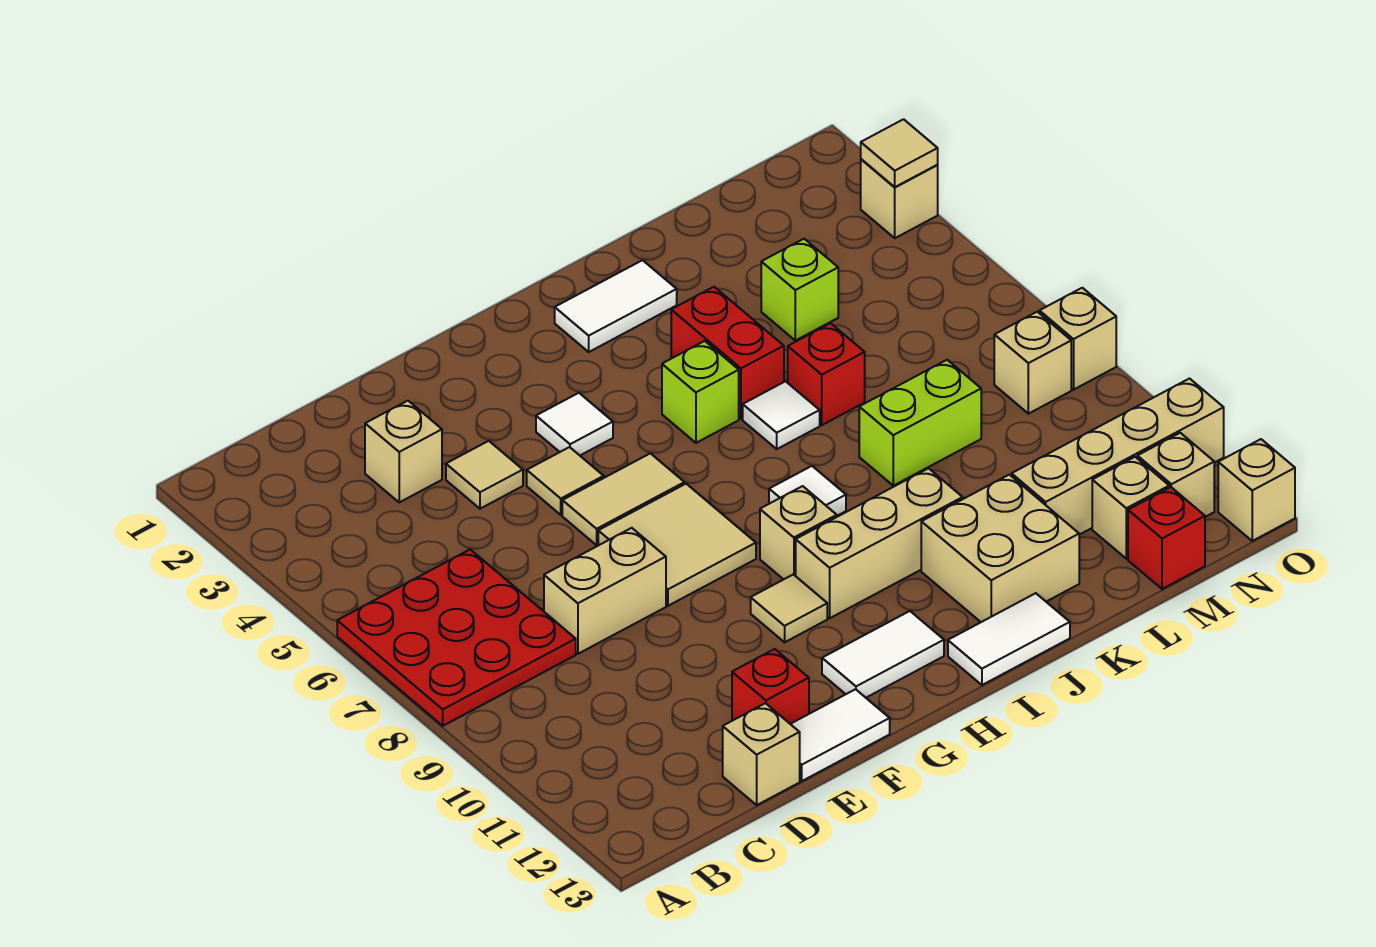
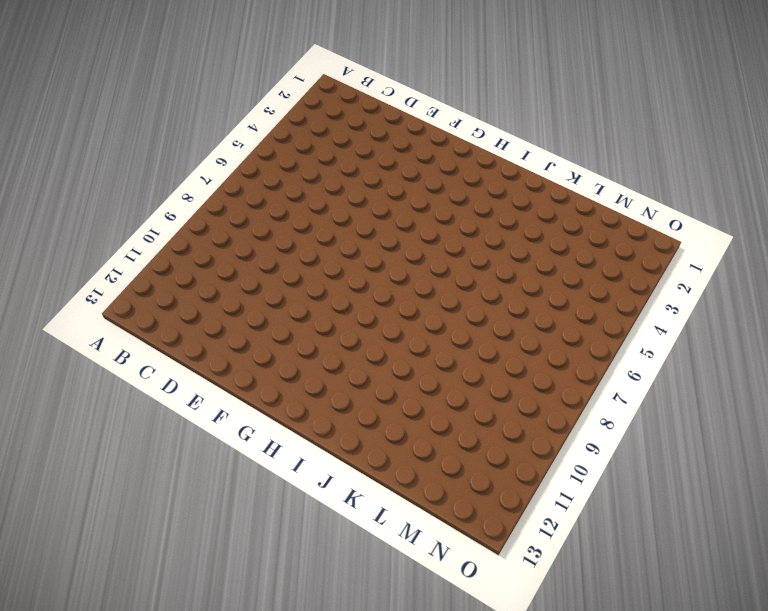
none -> red plate A6:C8 level 1
none -> tan brick D3 level 1
none -> tan brick D8:E8 level 1
none -> tan brick D13 level 1

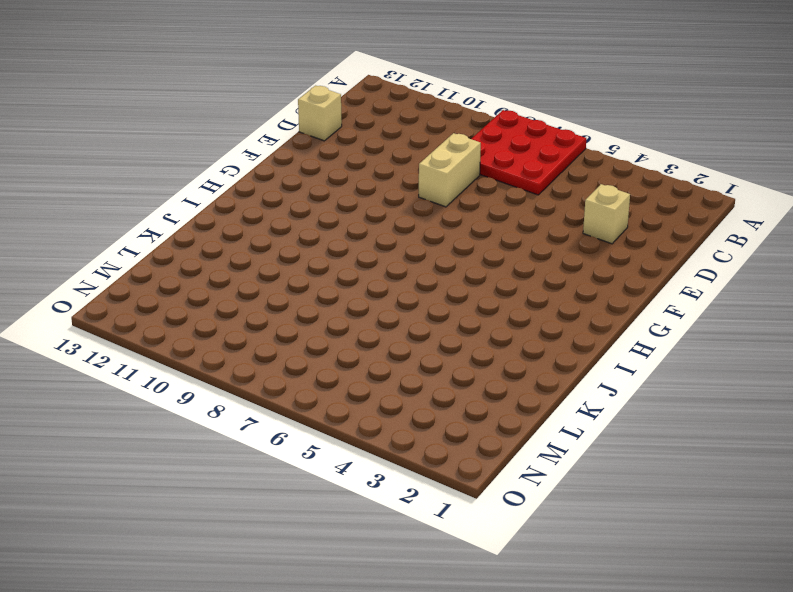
none -> tan tile E4 level 1
none -> red brick E12 level 1
none -> white tile E13:F13 level 1
none -> tan tile F5 level 1

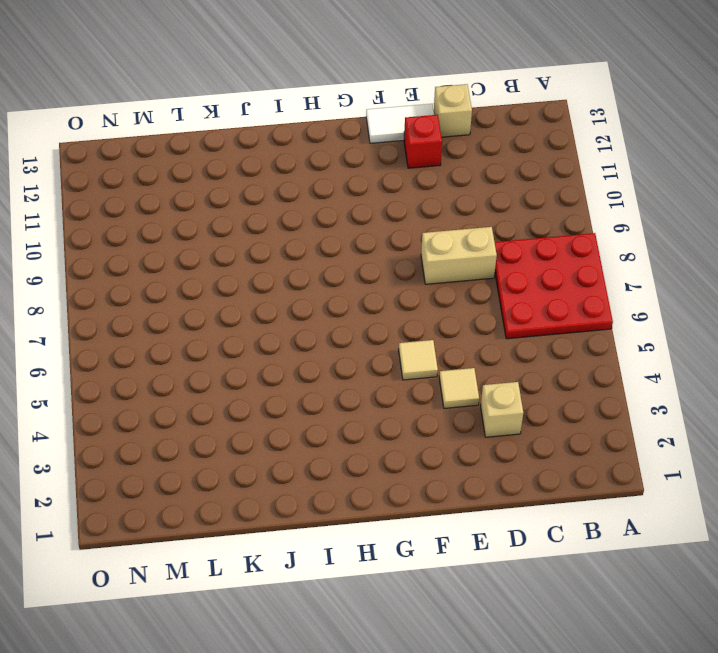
none -> tan tile F6:G6 level 1
none -> tan tile F7:G8 level 1
none -> white tile G4 level 1
none -> tan tile G10 level 1

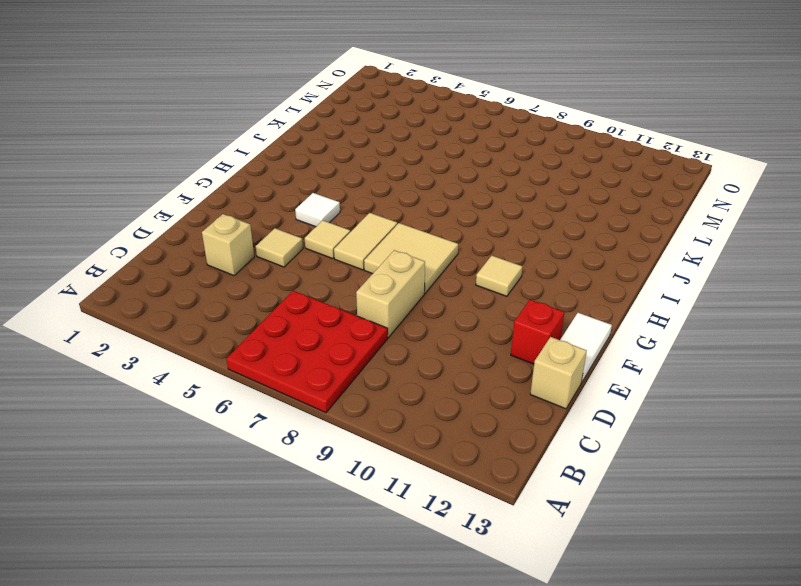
none -> white tile G12:H12 level 1
none -> tan brick H9 level 1
none -> tan brick H10:J10 level 1
none -> white tile I2:J2 level 1

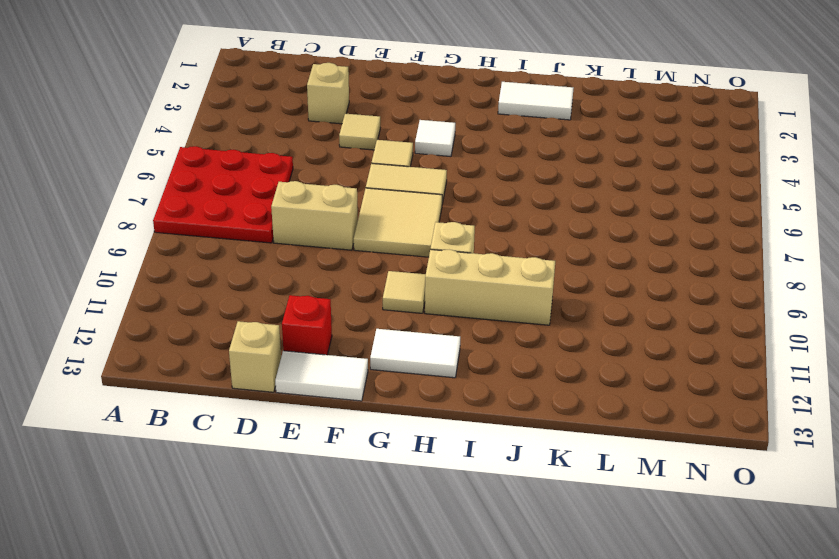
none -> lime brick I5 level 1
none -> white tile I8 level 1
none -> white tile I13:J13 level 1
none -> red brick J4:J5 level 1

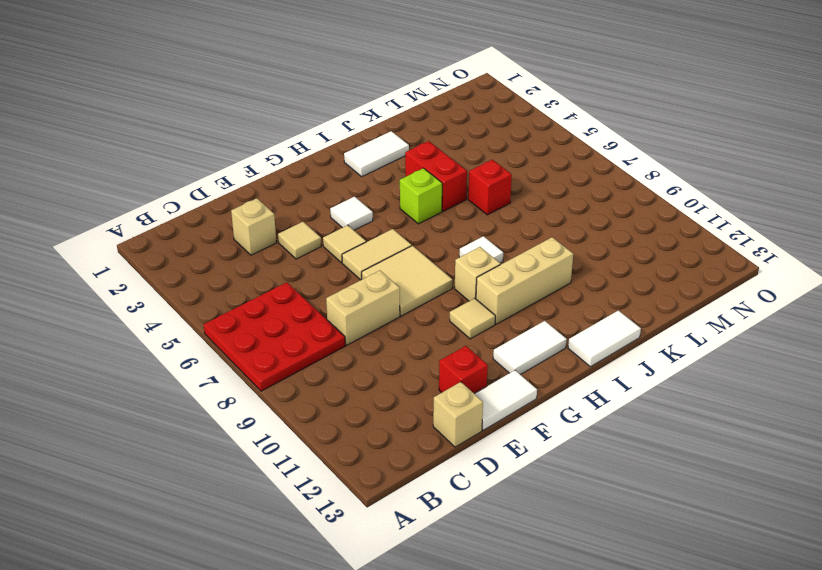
none -> white tile J6 level 1
none -> tan brick J11:K12 level 1
none -> lime brick K8:L8 level 1
none -> lime brick L4 level 1

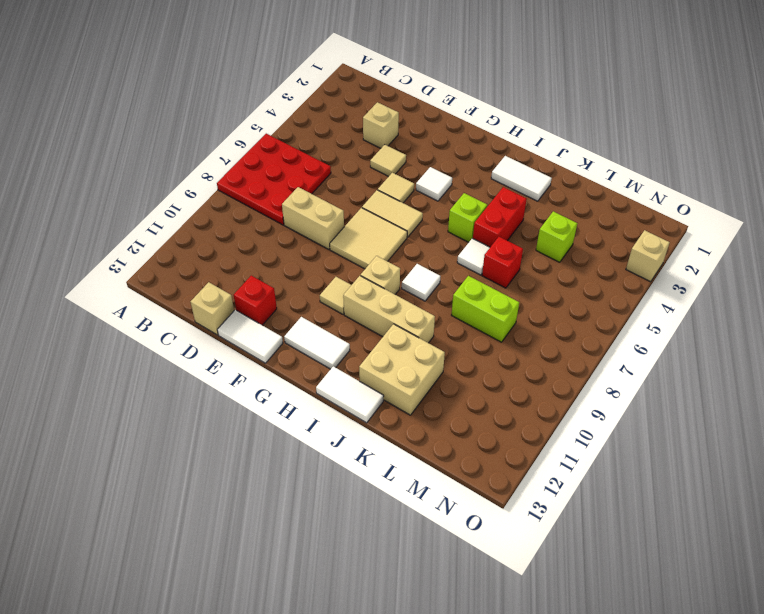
none -> tan brick L11:O11 level 1
none -> tan brick M12 level 1
none -> red brick M13 level 1
none -> tan brick N8 level 1

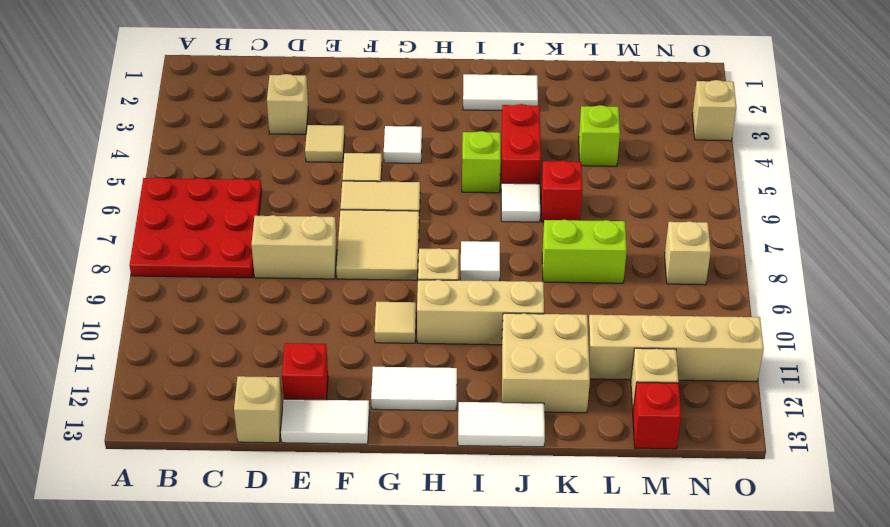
none -> tan brick N12 level 1
none -> tan brick O8 level 1
none -> tan brick O13 level 1
none -> tan tile O3 level 2

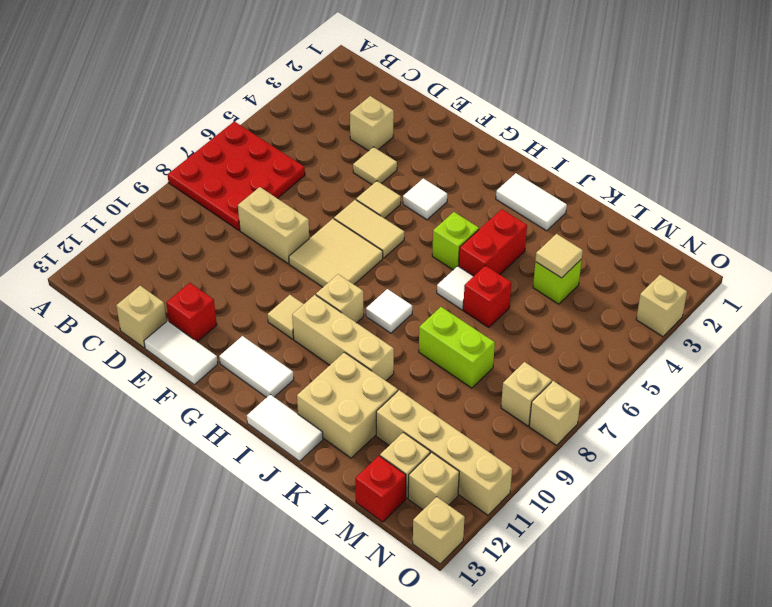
tan tile L4 level 2 -> tan tile O3 level 2

